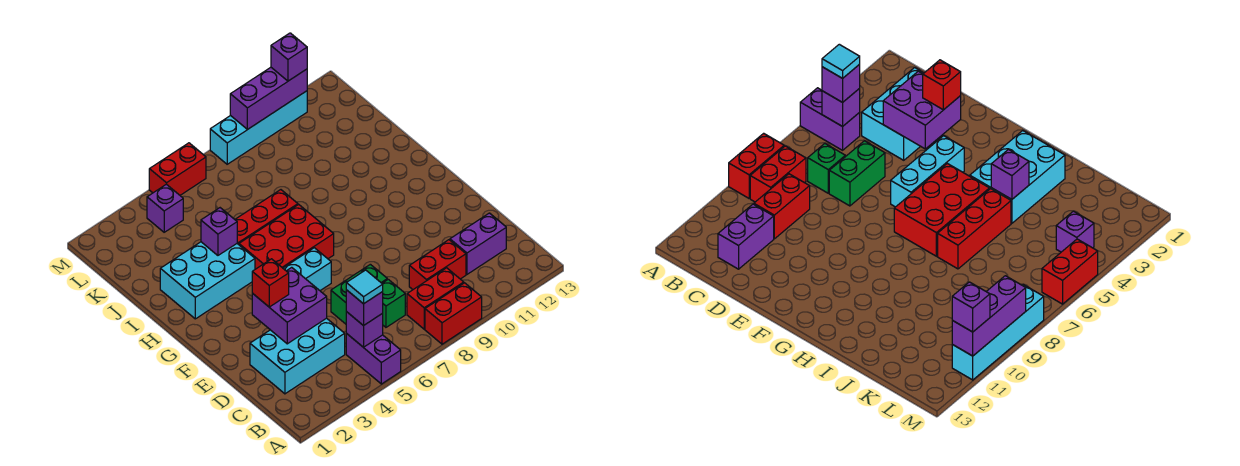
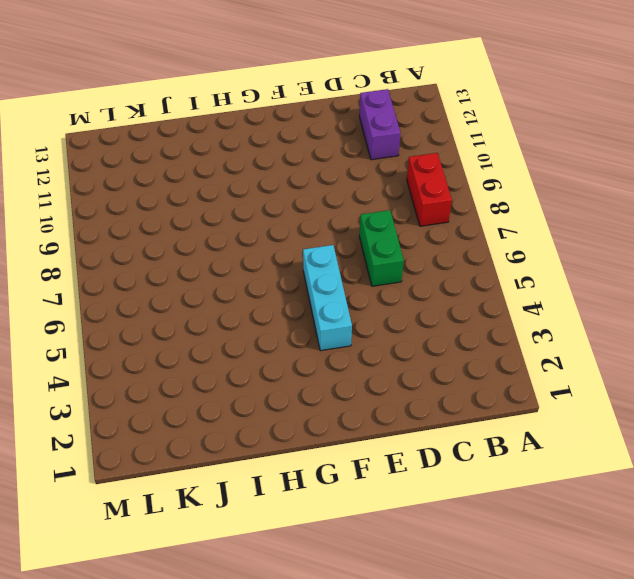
none -> purple brick A5:B5 level 1
none -> red brick A8:A9 level 1
none -> cyan brick C2:D4 level 1

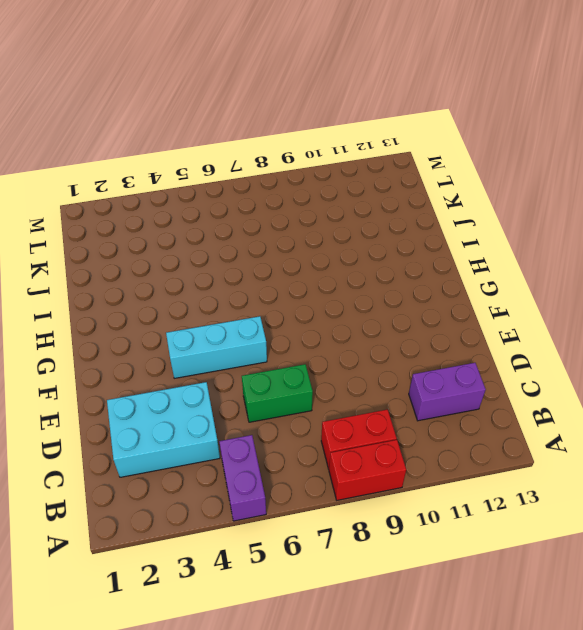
none -> green brick C7 level 1
none -> red brick C9:C10 level 1
none -> red brick G5:H7 level 1

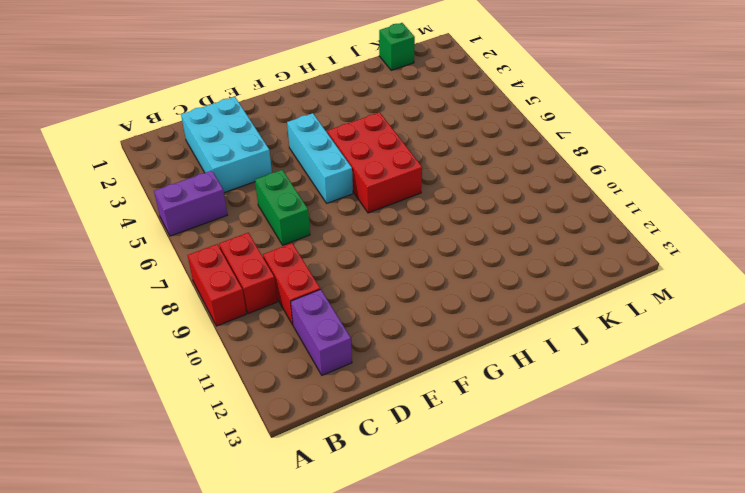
green brick K1 level 1 -> green brick C7 level 1
none -> cyan brick H2:I4 level 1
none -> red brick I5:I7 level 1
none -> purple brick L4 level 1

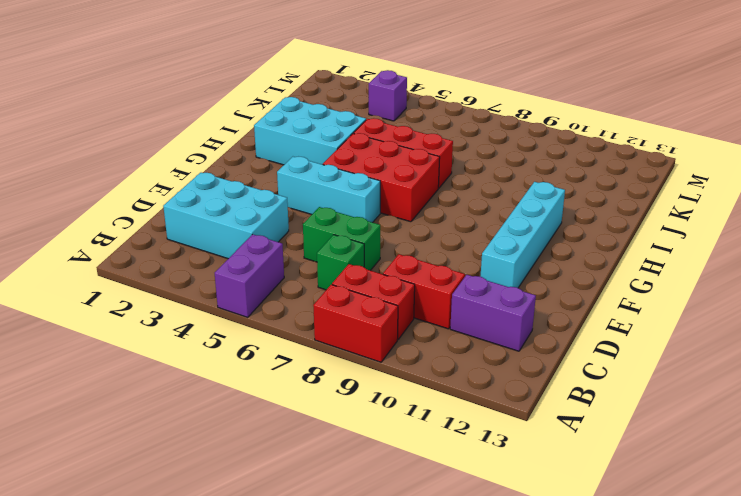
cyan brick E11:H11 level 1 -> cyan brick M8:M11 level 1
none -> red brick M5:M6 level 1
none -> purple brick B5 level 2
none -> purple brick D3:E4 level 2

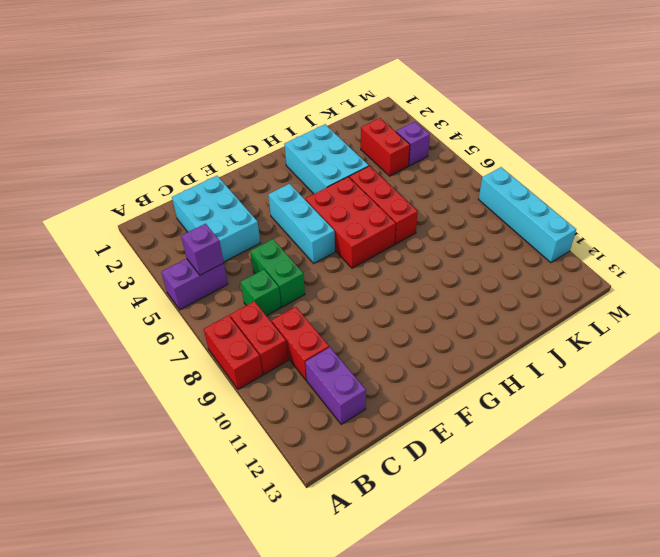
red brick K3:K4 level 1 -> red brick M5:M6 level 1
none -> purple brick D3:E4 level 2
none -> purple brick I4 level 2
none -> purple brick M9:M11 level 2

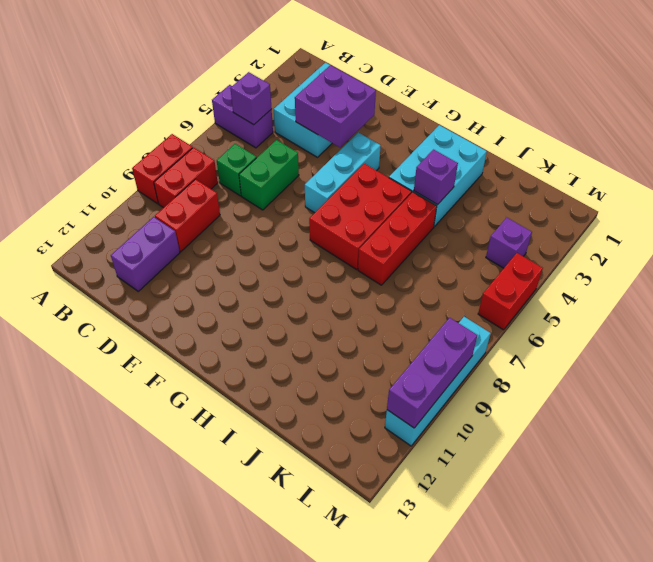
none -> purple brick B5 level 3
none -> red brick E3 level 3
none -> purple brick M11 level 3

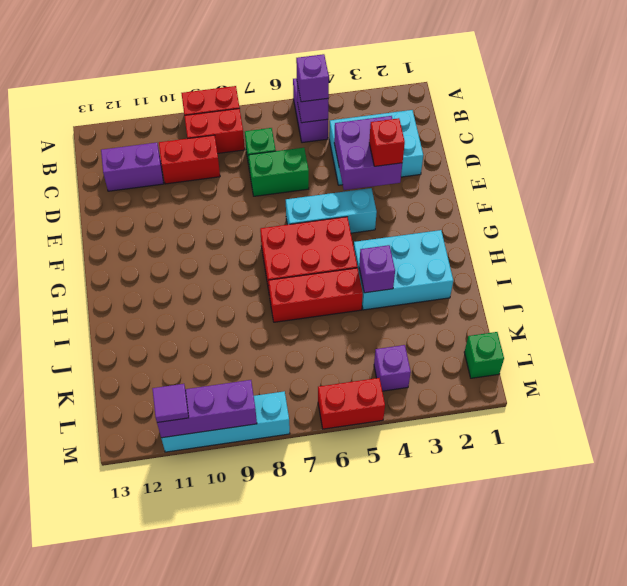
green brick L1 level 1 -> none
purple tile M11 level 3 -> purple brick M11 level 3
none -> cyan tile B5 level 4

